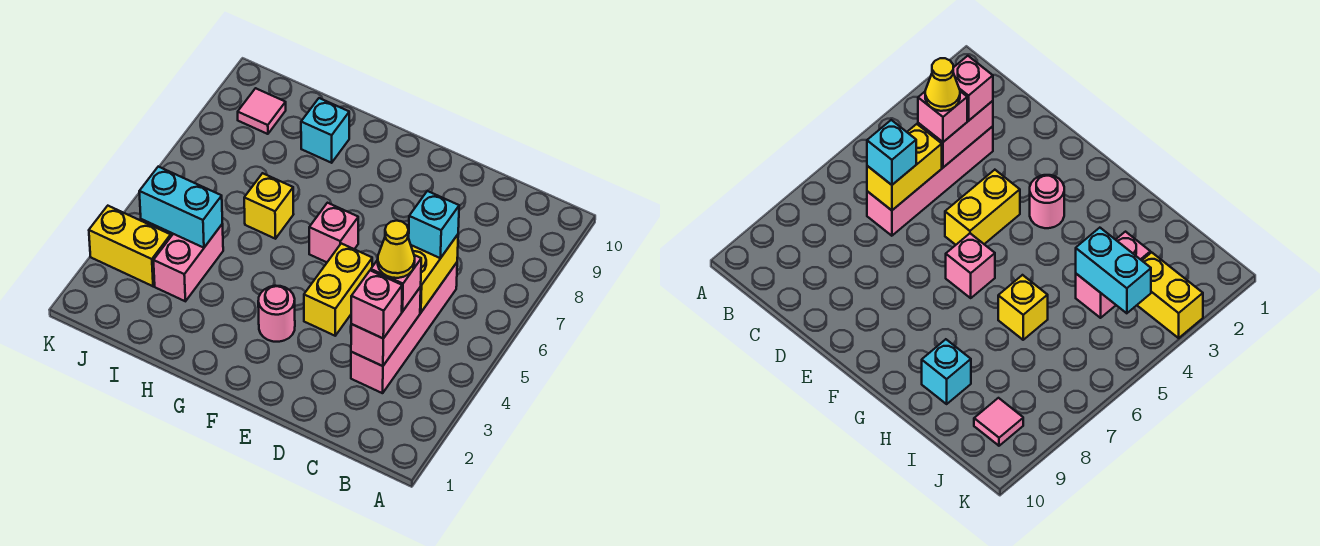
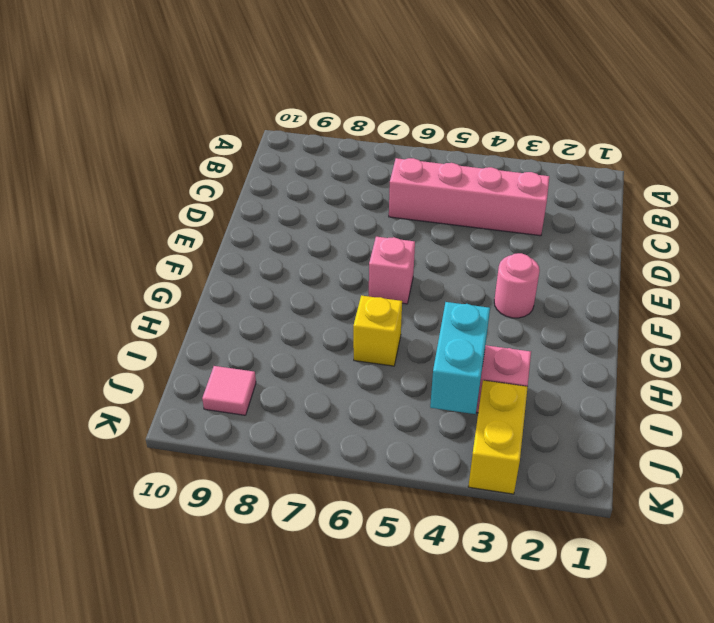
none -> yellow brick E4:E5 level 1
none -> cyan brick H9 level 1
none -> pink brick C3:C4 level 2

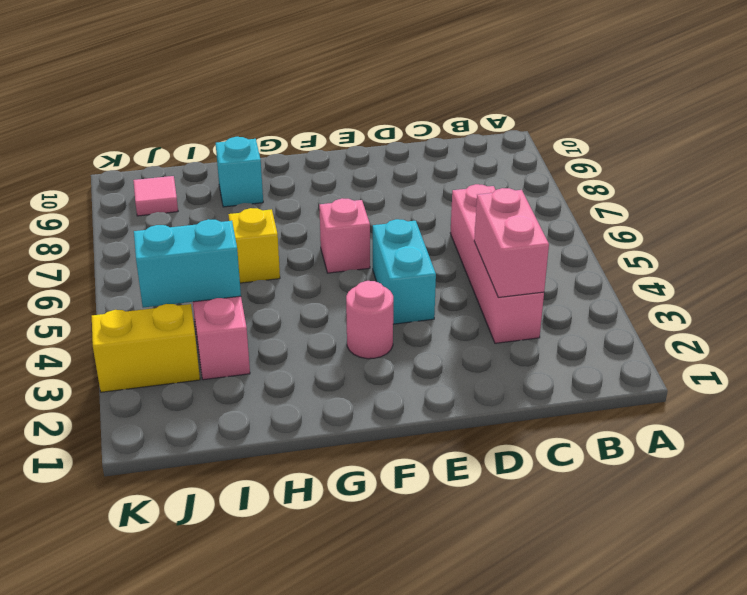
cyan brick E4:E5 level 1 -> yellow brick E4:E5 level 1
none -> yellow brick C5:C6 level 2
none -> pink brick C3 level 3
none -> pink brick C4 level 3

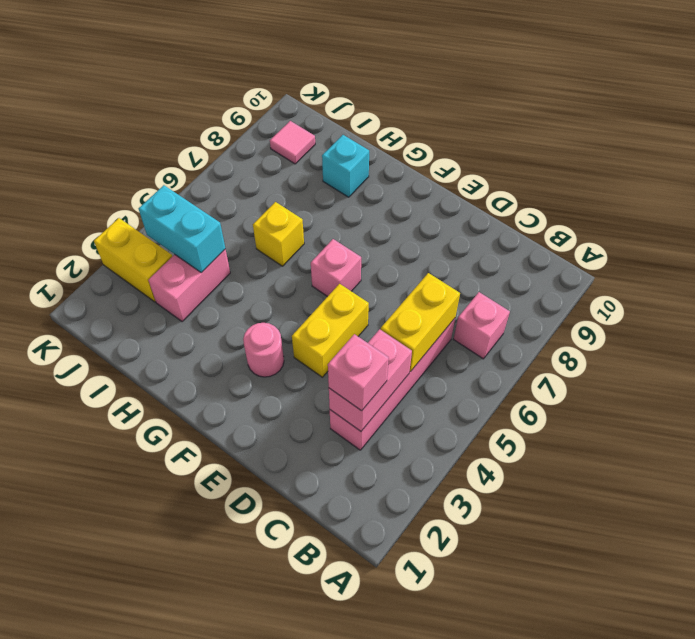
pink brick B7 level 1 -> pink brick C4 level 3
none -> cyan brick C6 level 3
none -> yellow cone C4 level 4

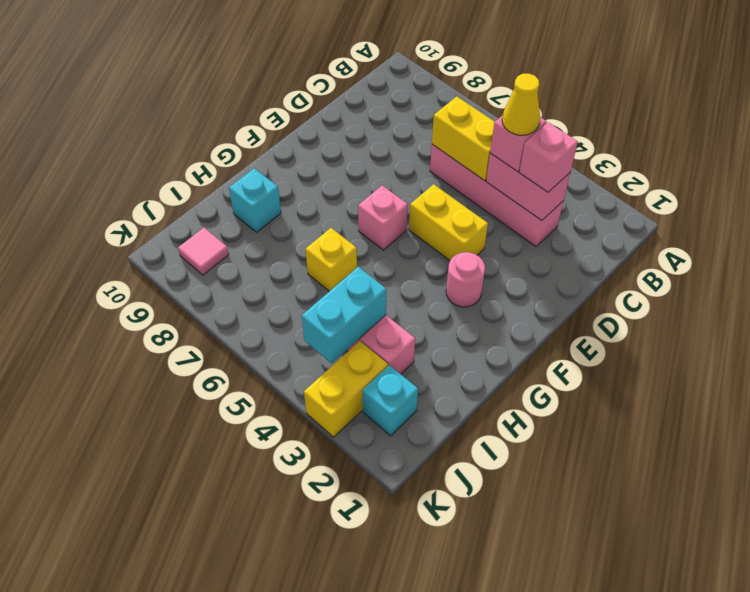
cyan brick J2 level 1 -> cyan brick C6 level 3

